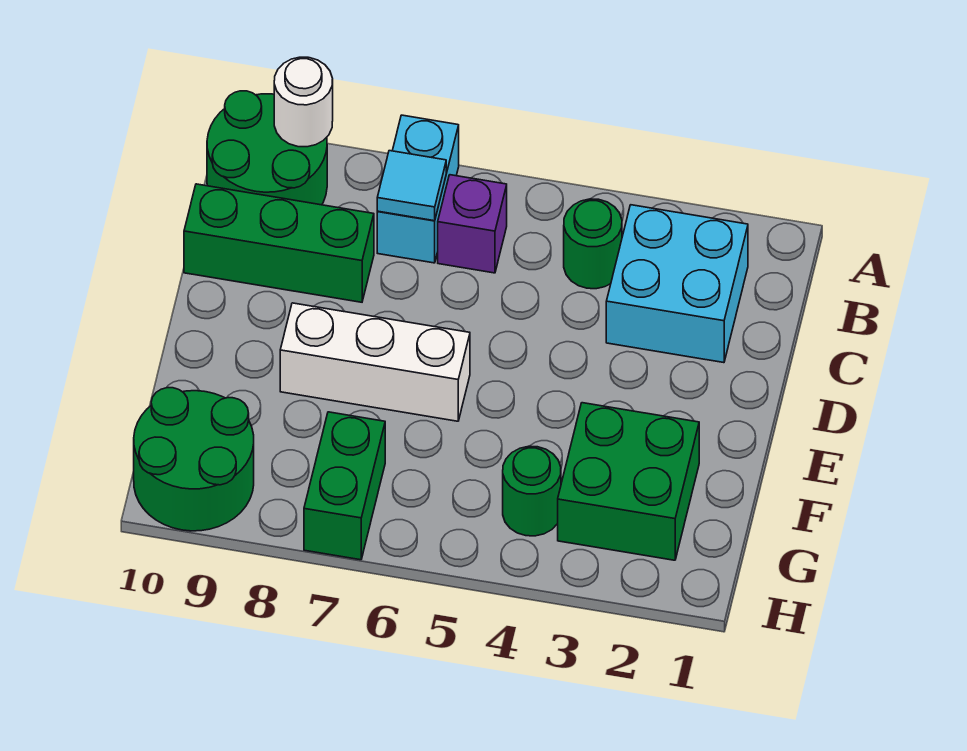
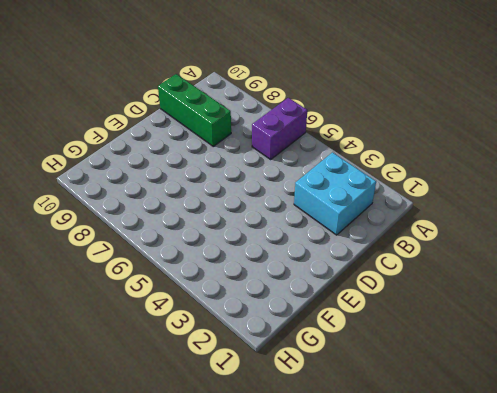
purple brick A6:B6 level 1 -> purple brick B6 level 1
none -> cyan brick A7:B7 level 1
none -> green round brick A9:B10 level 1
none -> green round brick B4 level 1

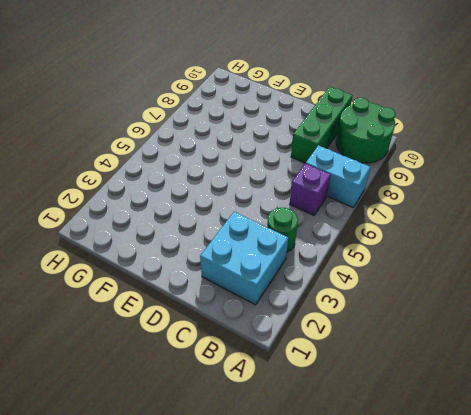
none -> white brick E6:E8 level 1
none -> green brick F2:G3 level 1
none -> green round brick G4 level 1

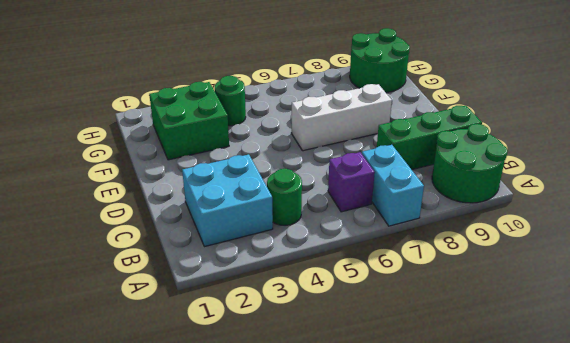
none -> green brick G7:H7 level 1
none -> white round brick A9 level 2
none -> cyan tile B7 level 2

